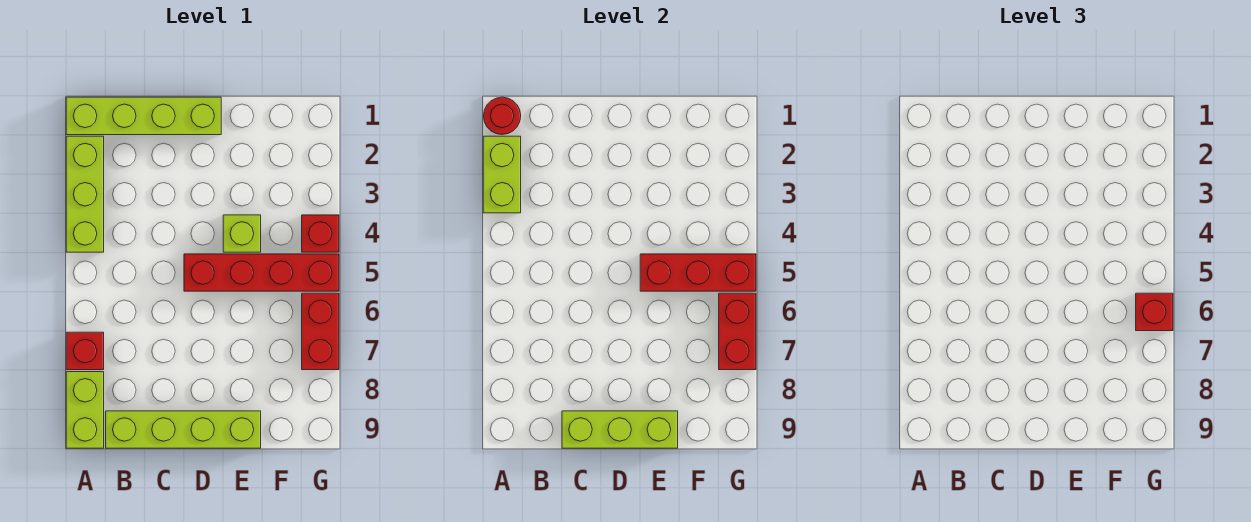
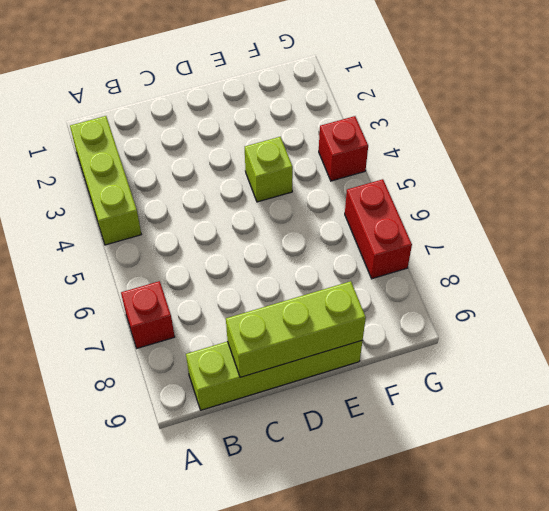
none -> lime brick A1:D1 level 1
none -> lime brick A8:A9 level 1
none -> red brick D5:G5 level 1

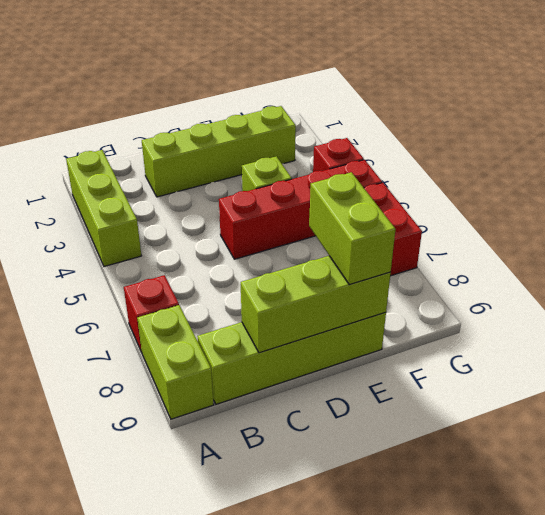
lime brick C2:F2 level 1 -> lime brick A1:D1 level 1
lime brick E8:E9 level 3 -> lime brick A2:A3 level 2
none -> red round brick A1 level 2
none -> red brick E5:G5 level 2
none -> red brick G6:G7 level 2

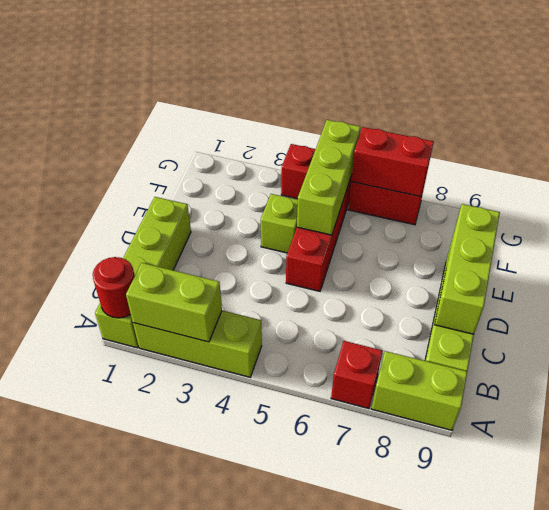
lime brick E5:G5 level 2 -> red brick E5:G5 level 2
none -> red brick G6 level 3

